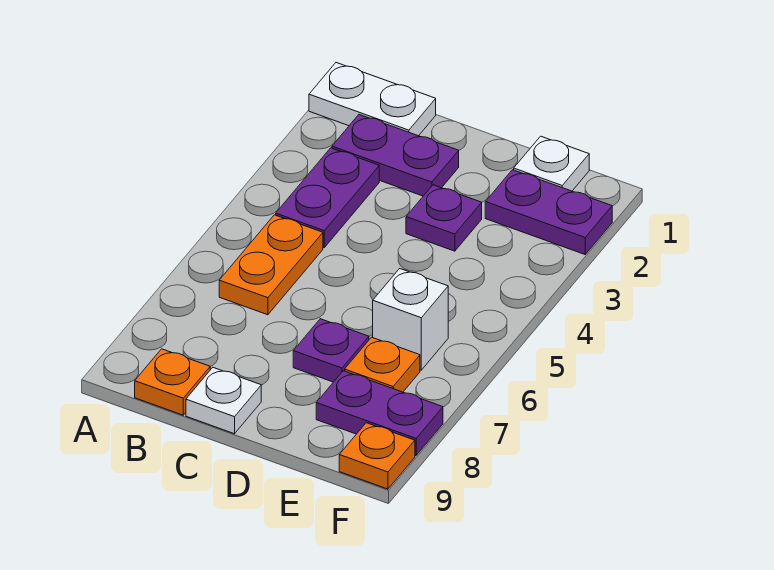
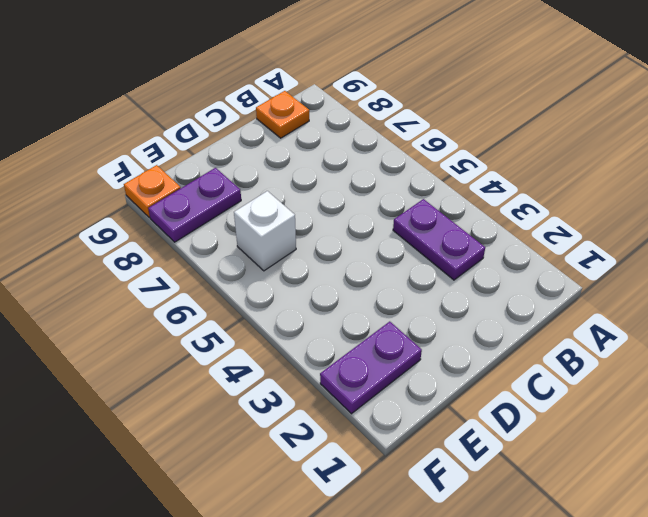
none -> white plate A1:B1 level 1
none -> purple plate B2:C2 level 1
none -> orange plate B5:B6 level 1

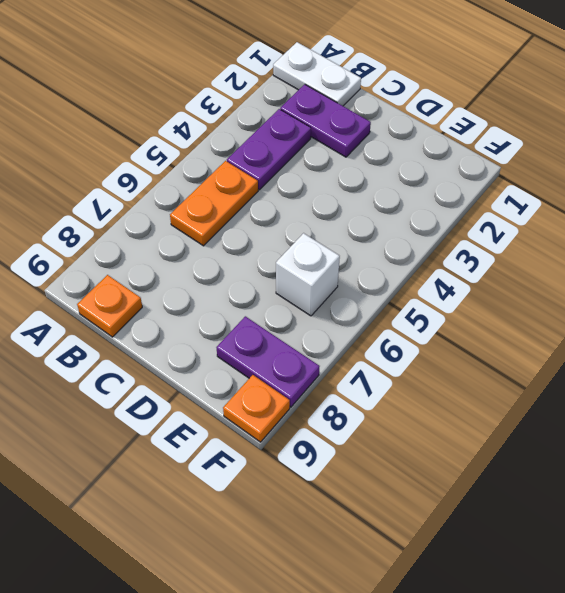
none -> white plate C9 level 1
none -> purple plate D3 level 1
none -> purple plate D7 level 1

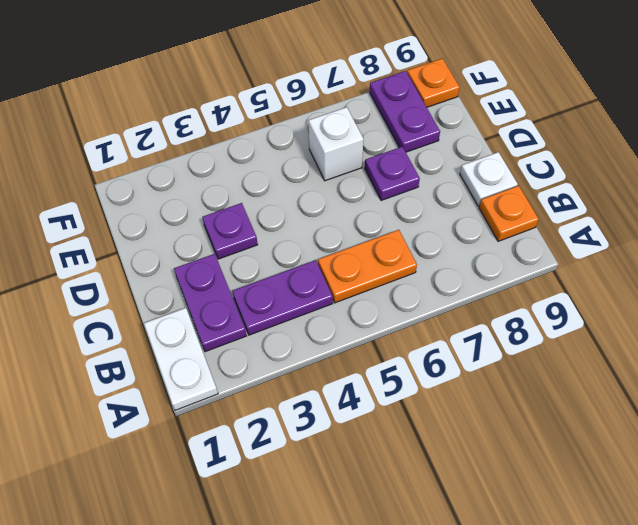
none -> white plate E1 level 1
none -> purple plate E2:F2 level 1
none -> orange plate E7 level 1

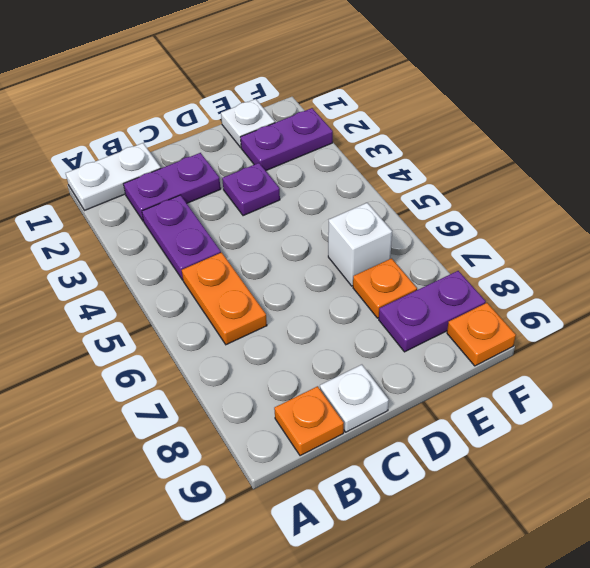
none -> purple plate D7 level 1

